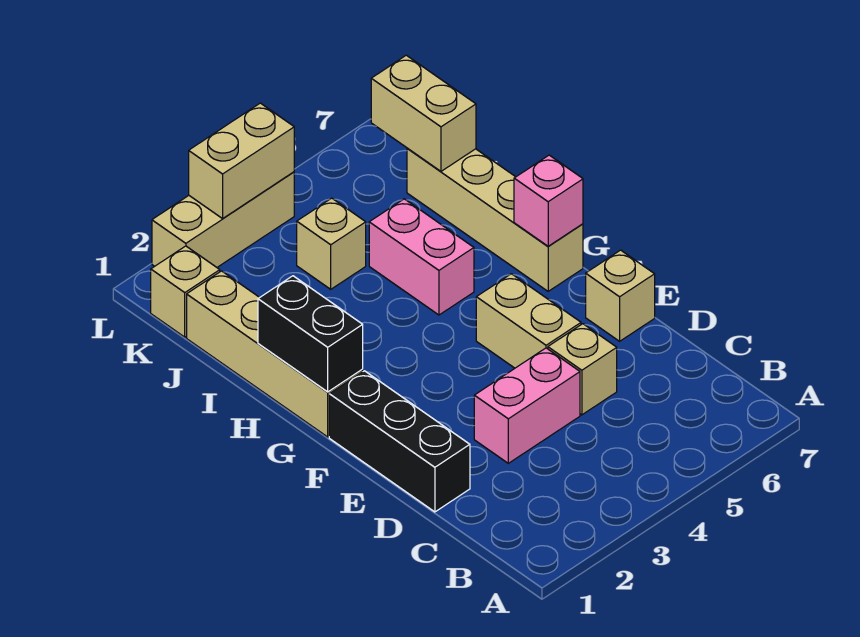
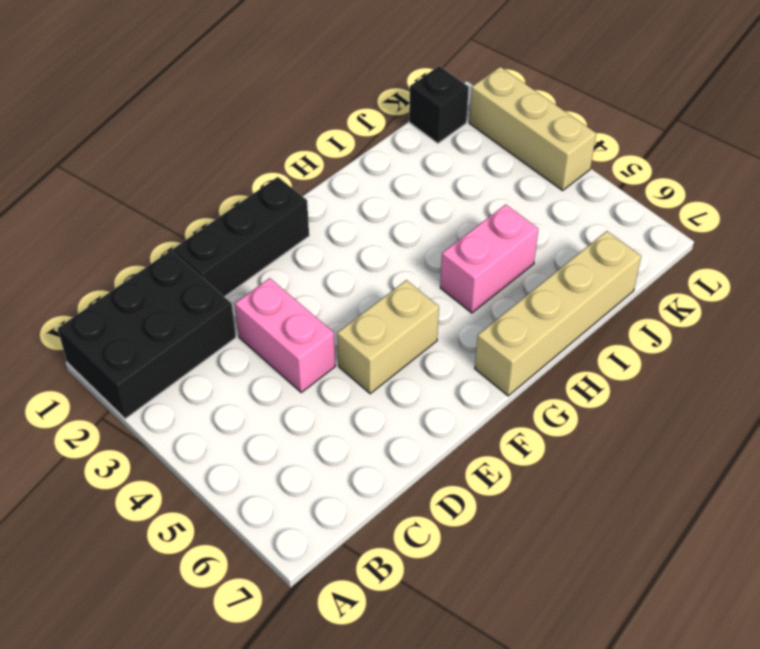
black brick A1:C2 level 1 -> none
black brick K1 level 1 -> tan brick K1 level 1
none -> tan brick D5 level 1
none -> tan brick E7 level 1
none -> tan brick G1:J1 level 1

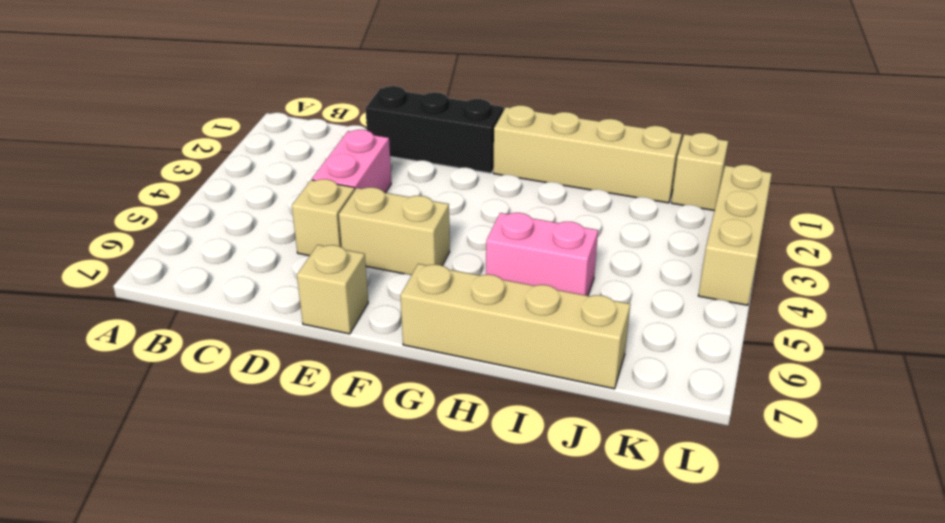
none -> tan brick J4 level 1
none -> black brick G1:H1 level 2
none -> pink brick G7 level 2

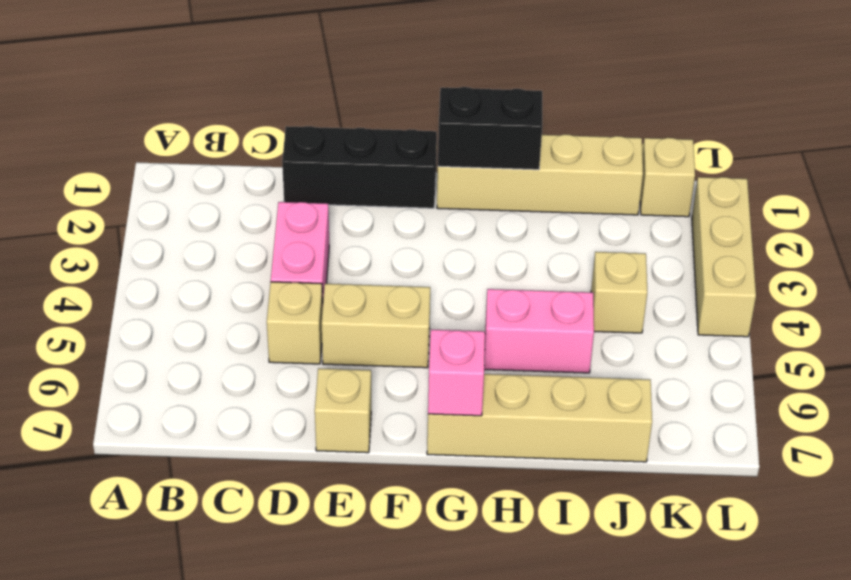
none -> tan brick J7:K7 level 2
none -> tan brick L3:L4 level 2

